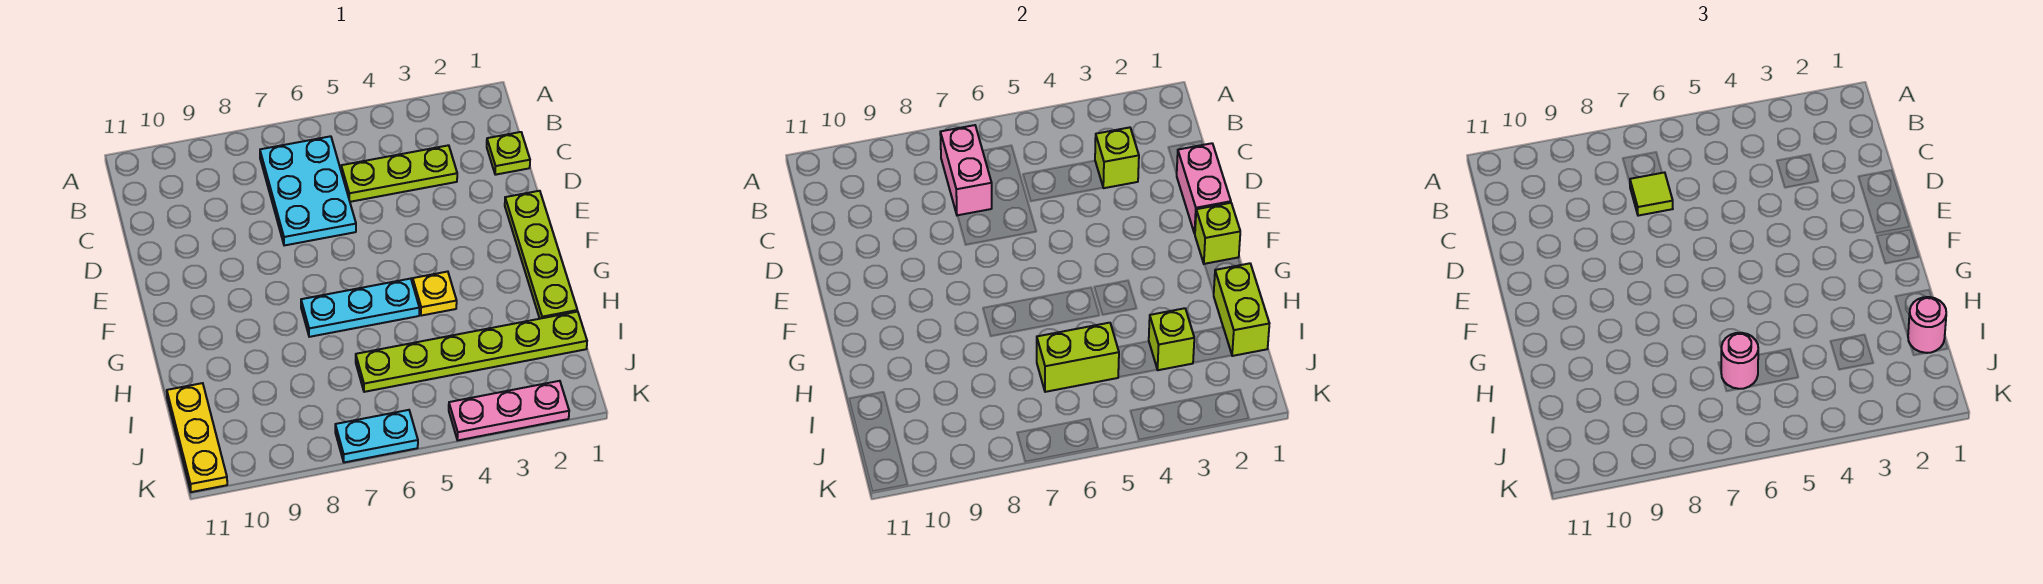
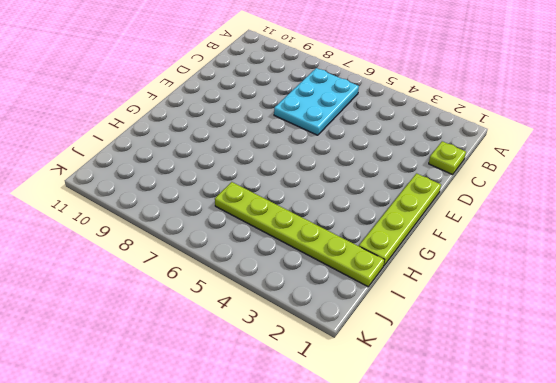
none -> lime plate C3:C5 level 1
none -> yellow plate G4 level 1
none -> cyan plate G5:G7 level 1

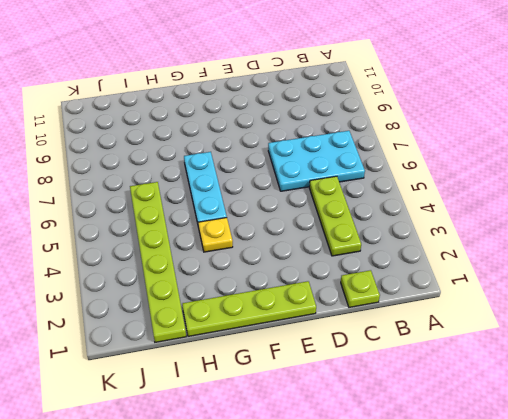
none -> yellow plate I11:K11 level 1
none -> pink plate K2:K4 level 1
none -> cyan plate K6:K7 level 1

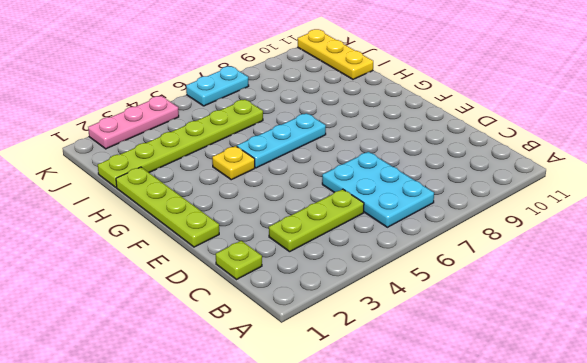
none -> pink brick B7:C7 level 2
none -> lime brick C3 level 2
none -> pink brick D1:E1 level 2

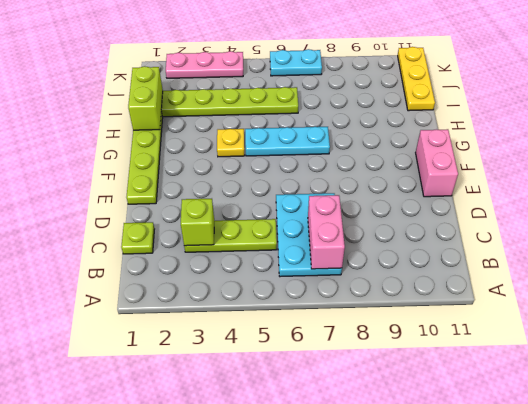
pink brick E11:F11 level 1 -> pink brick D1:E1 level 2
none -> lime brick F1 level 2
none -> lime brick I3 level 2
none -> lime brick I5:I6 level 2

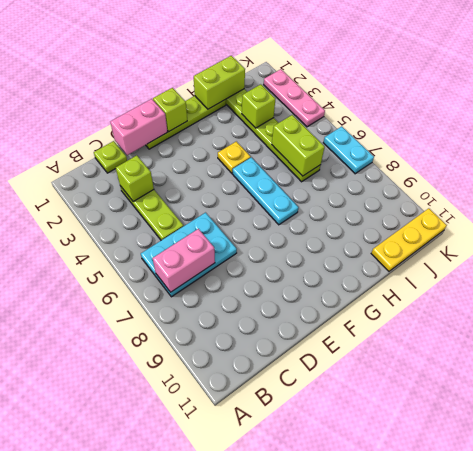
none -> lime tile C7 level 3
none -> pink round brick I1 level 3
none -> pink round brick I6 level 3

